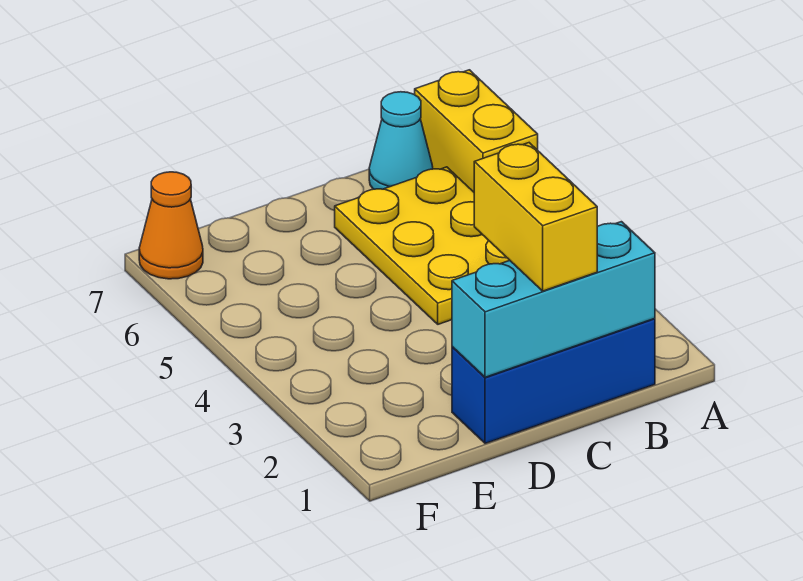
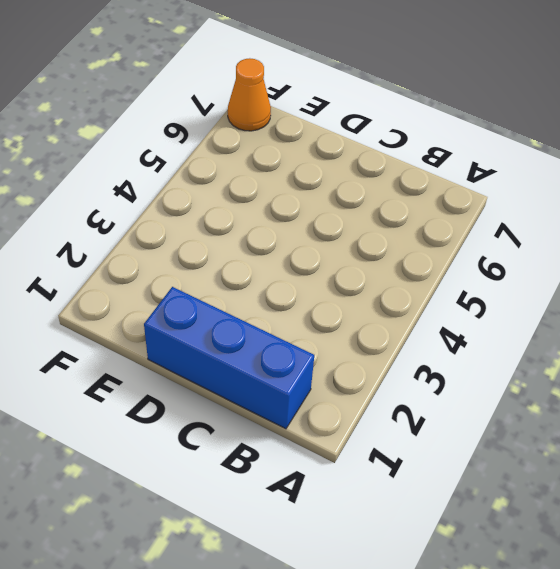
none -> yellow brick A6:A7 level 1
none -> yellow plate B4:C6 level 1

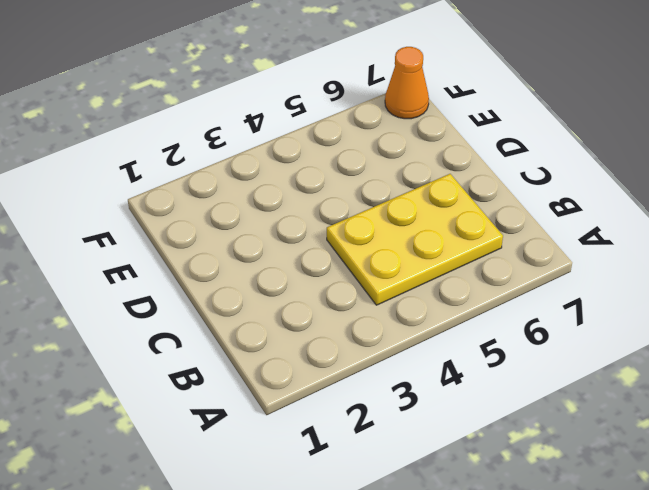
none -> yellow brick A6:A7 level 1
none -> blue brick B1:D1 level 1

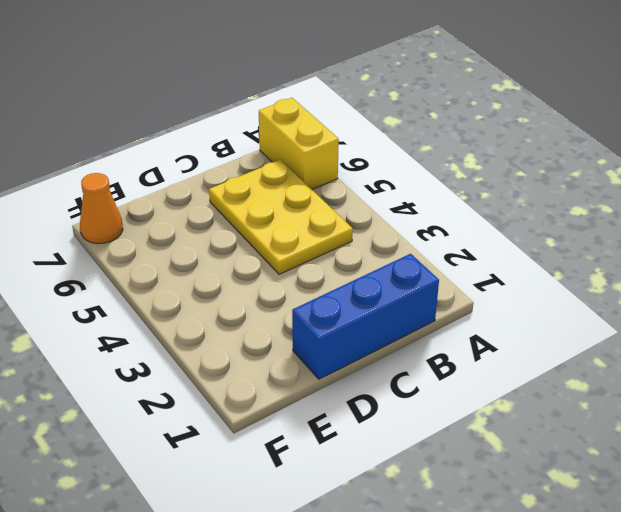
none -> cyan cone B7 level 1
none -> cyan brick B1:D1 level 2

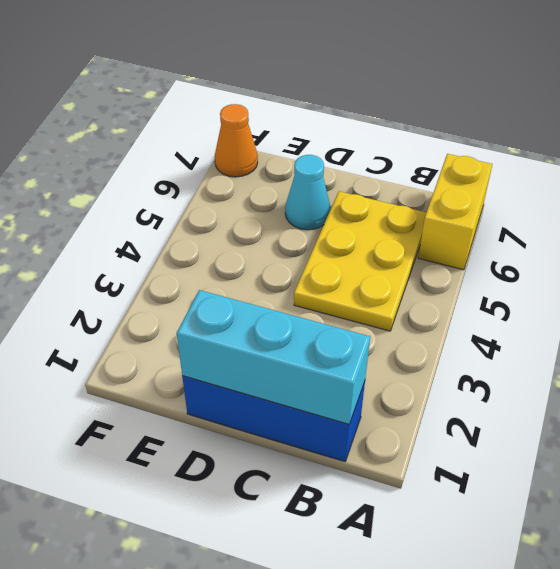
cyan cone D6 level 1 -> cyan cone B7 level 1
none -> yellow brick C1:C2 level 3

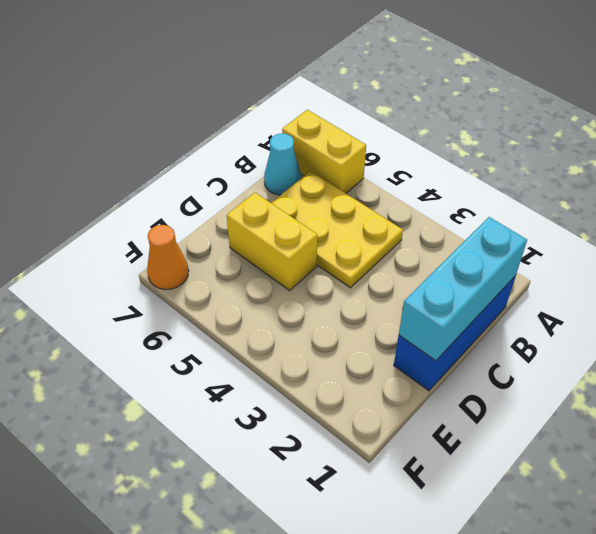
yellow brick D5:D6 level 1 -> yellow brick C1:C2 level 3

